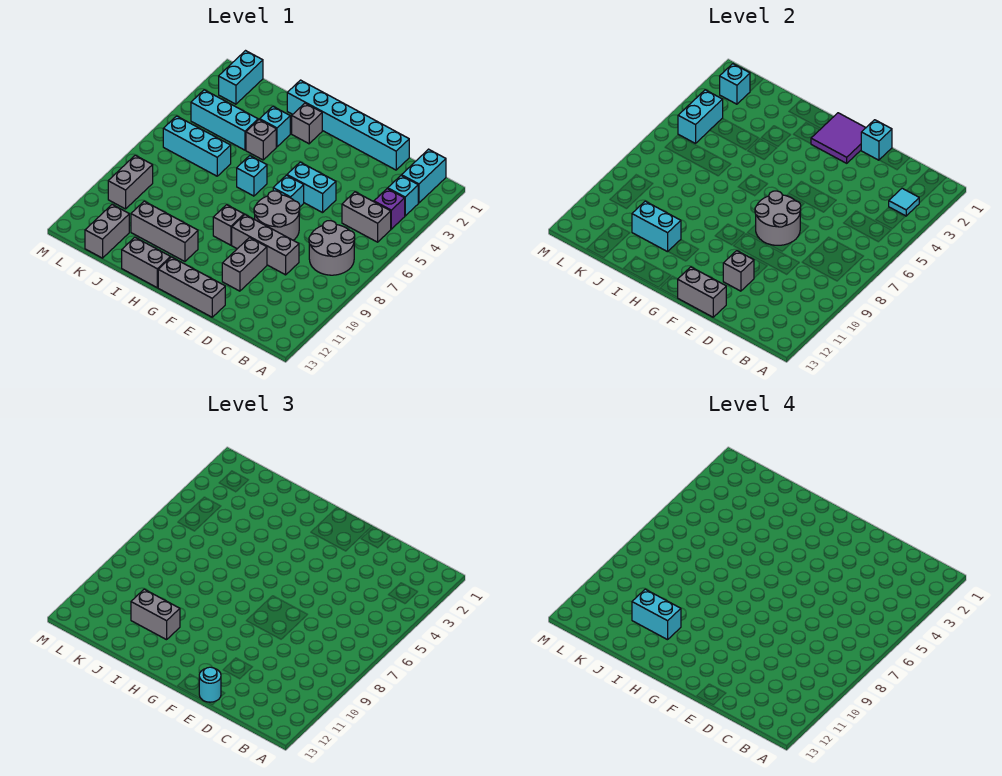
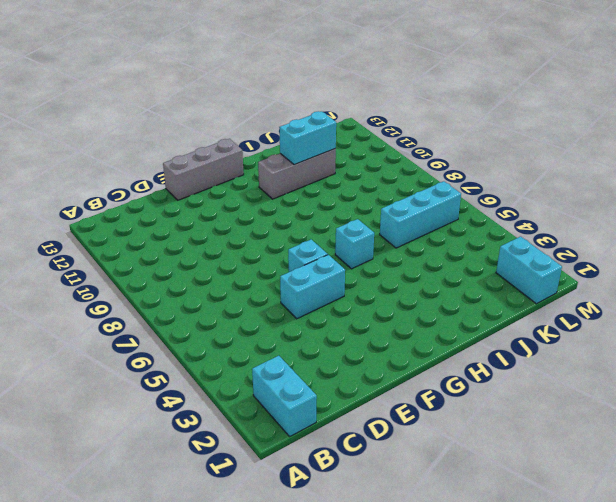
none -> cyan brick B3 level 1
none -> purple brick B4 level 1
none -> grey brick B5:C5 level 1
none -> grey round brick B7:C8 level 1

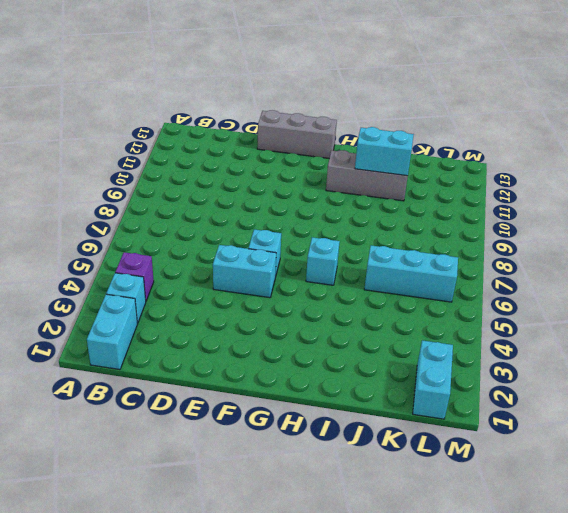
none -> grey brick B5:C5 level 1
none -> grey round brick B7:C8 level 1
none -> cyan brick D1:I1 level 1
none -> grey brick D9:F9 level 1

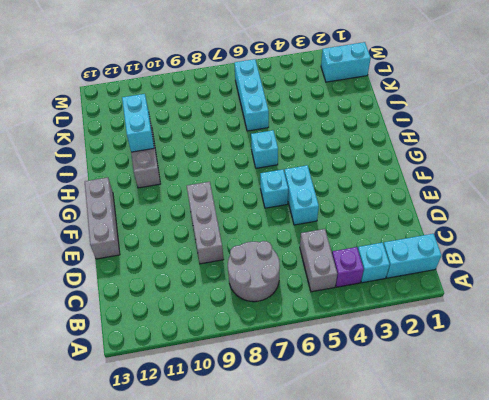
none -> cyan brick D1:I1 level 1
none -> grey round brick E7:F8 level 1
none -> grey brick E10:E11 level 1
none -> grey brick G9 level 1

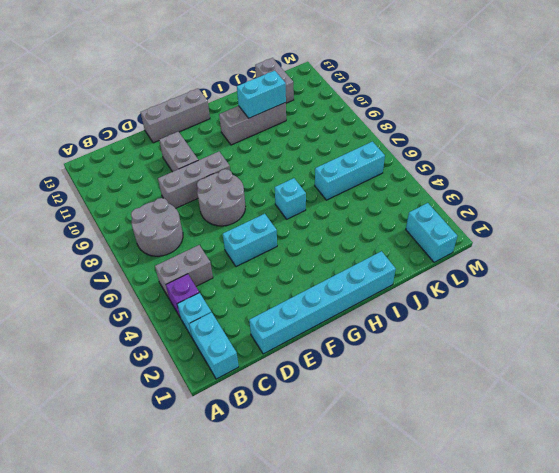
none -> cyan brick F6 level 1
none -> grey brick G9 level 1
none -> grey brick H2 level 1
none -> grey brick H13:I13 level 1

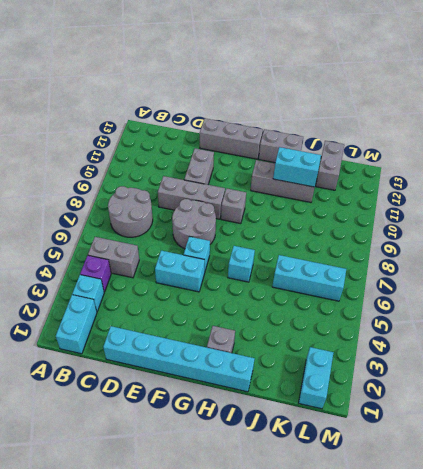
none -> cyan brick I3 level 1
none -> grey brick I4 level 1
none -> cyan brick J4:L4 level 1
none -> grey brick L9:L10 level 1

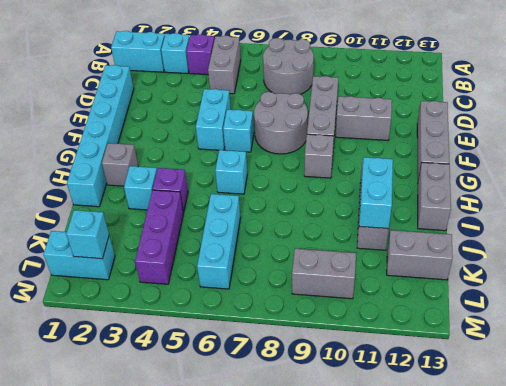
purple brick I4 level 1 -> grey brick I4 level 1
purple brick J4:L4 level 1 -> cyan brick J4:L4 level 1
none -> cyan tile B3 level 2
none -> cyan brick E1 level 2
none -> grey round brick E7:F8 level 2
none -> grey brick E11 level 2

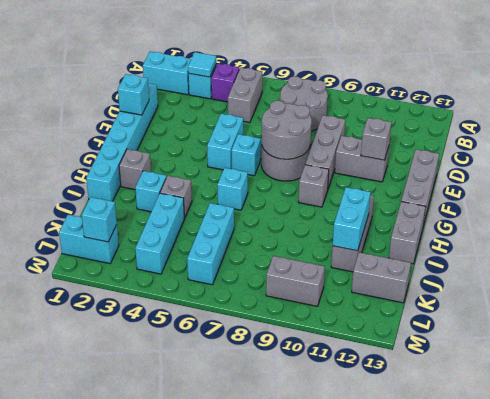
none -> grey brick E13:F13 level 2
none -> purple tile F1:G2 level 2
none -> cyan brick L4:L5 level 2
none -> cyan round brick E13 level 3

